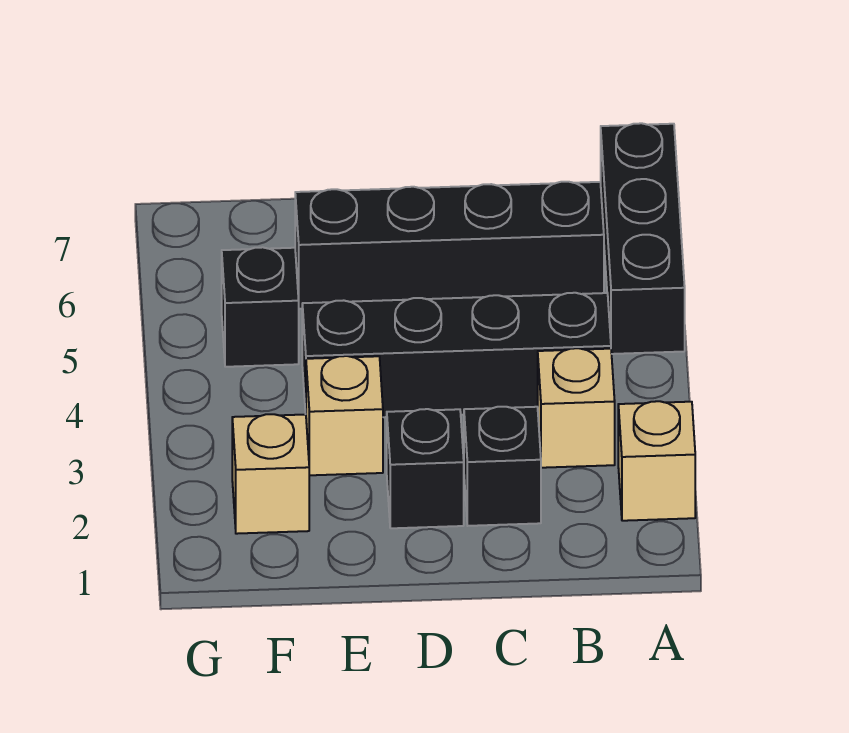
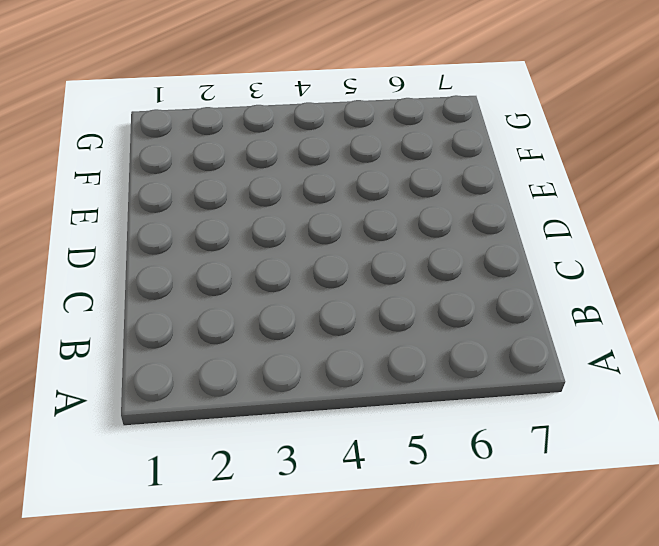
none -> tan brick A2 level 1
none -> black brick A5:A7 level 1

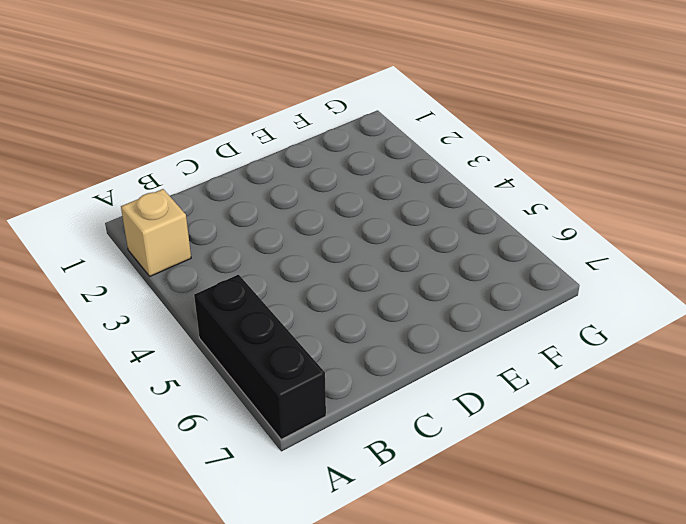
none -> tan brick B3 level 1
none -> black brick B4:E4 level 1

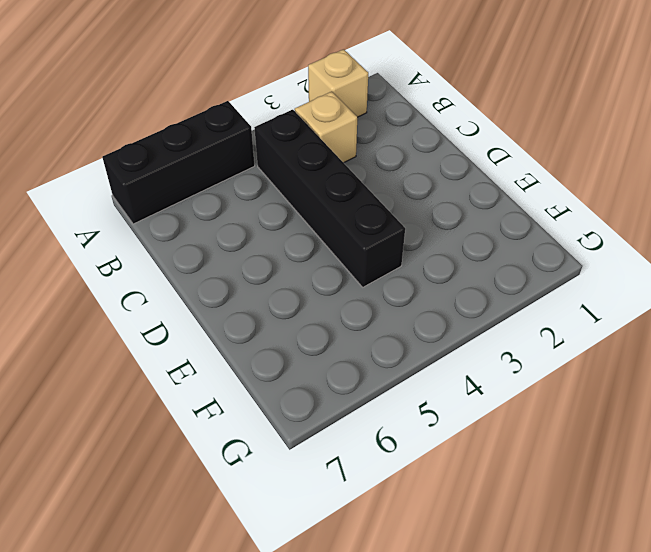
none -> black brick B6:E6 level 1
none -> black brick C2 level 1

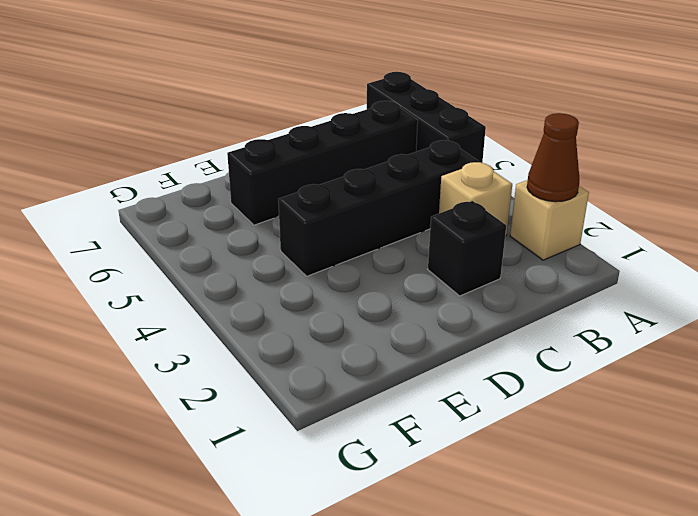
brown cone A2 level 2 -> none
none -> black brick D2 level 1
none -> tan brick E3 level 1

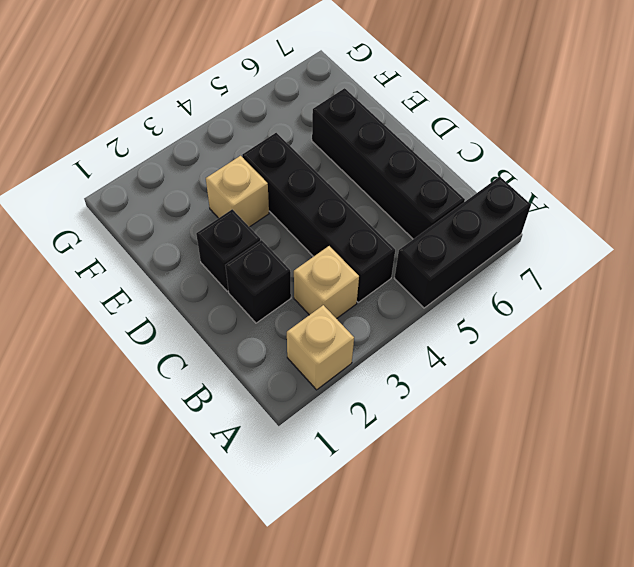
none -> tan brick F2 level 1
none -> black brick F5 level 1

